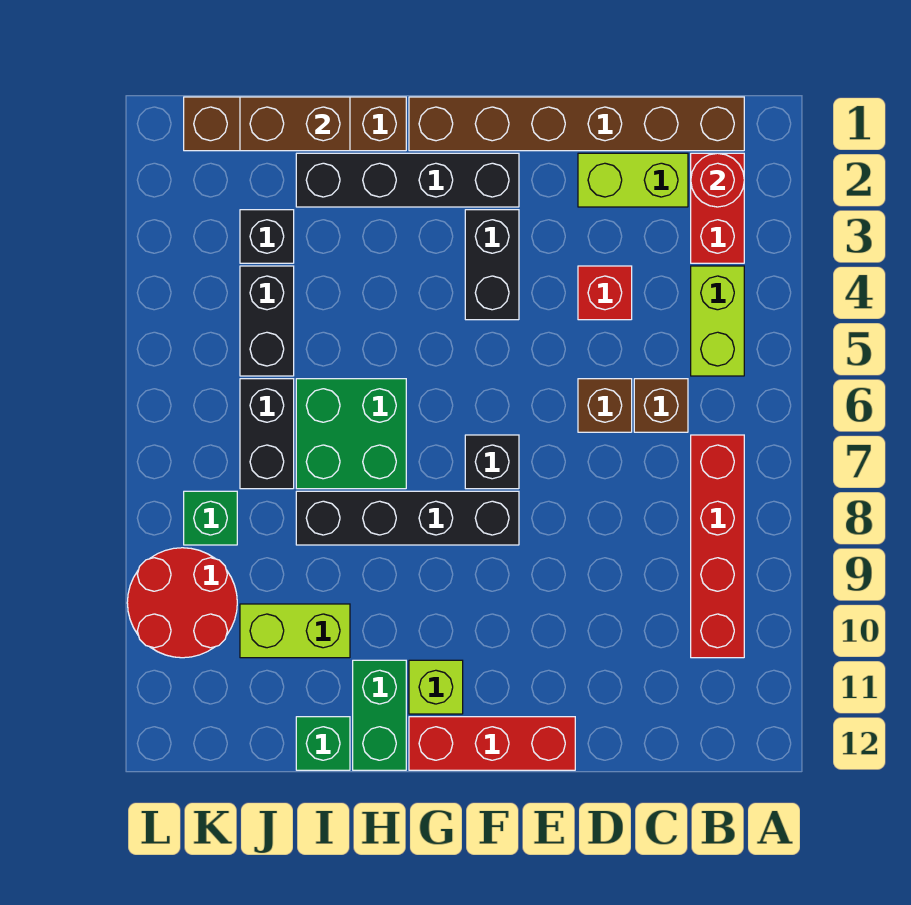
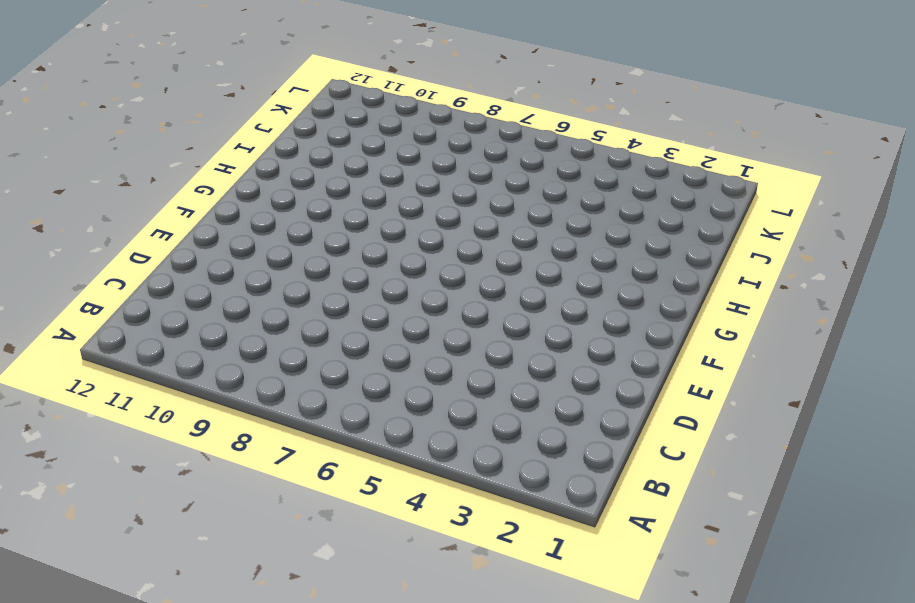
none -> brown brick B1:G1 level 1
none -> red brick B2:B3 level 1
none -> lime brick B4:B5 level 1

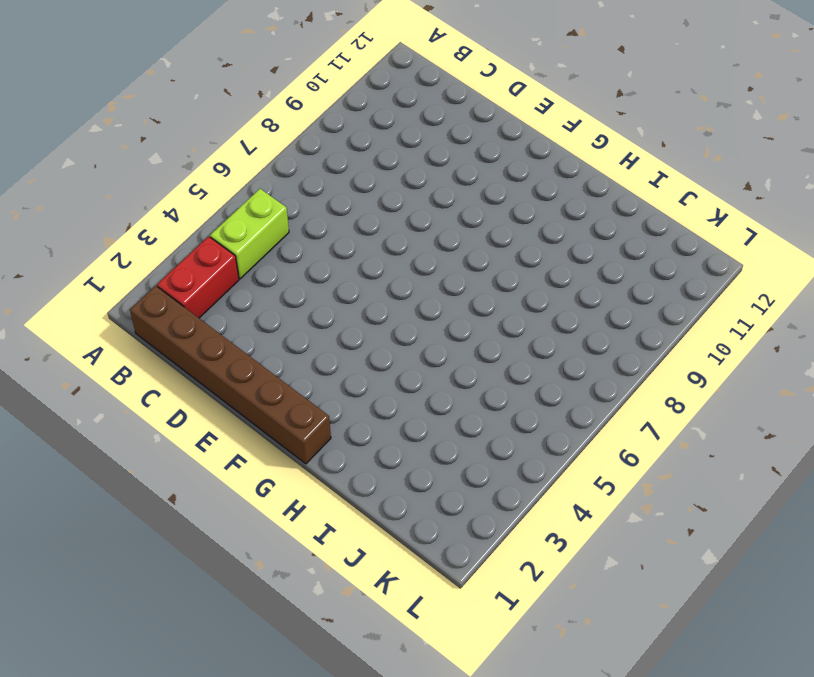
none -> red brick B7:B10 level 1
none -> lime brick C2:D2 level 1
none -> brown brick C6 level 1

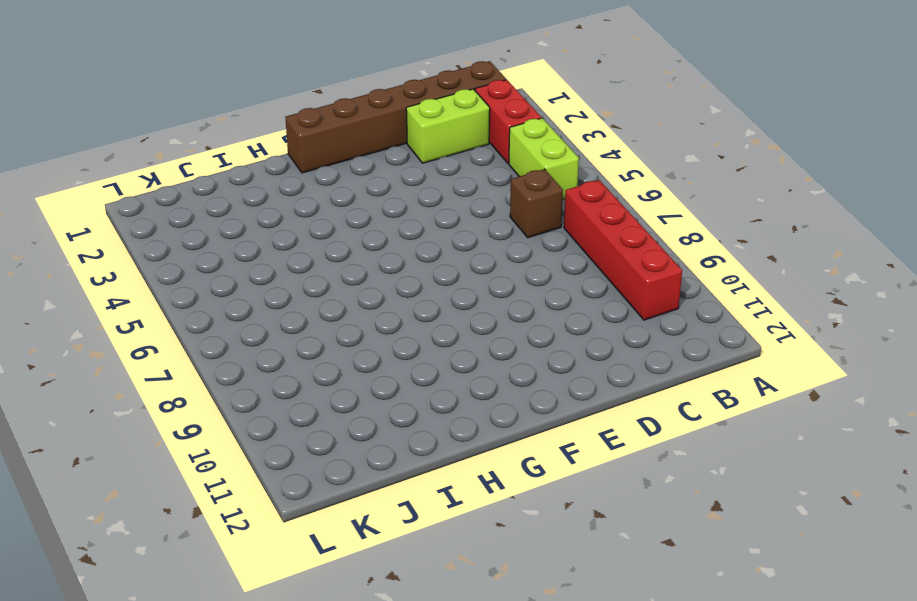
none -> red brick D4 level 1
none -> brown brick D6 level 1
none -> red brick E12:G12 level 1

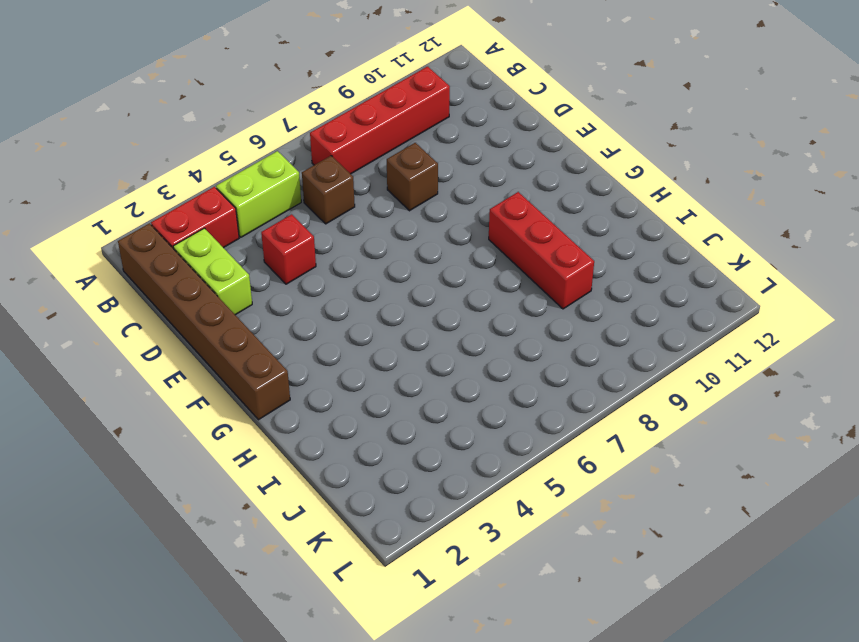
brown brick D8 level 1 -> brown brick D6 level 1
red brick G9:I9 level 1 -> red brick E12:G12 level 1
none -> black brick F2:I2 level 1
none -> black brick F3:F4 level 1
none -> black brick F7 level 1

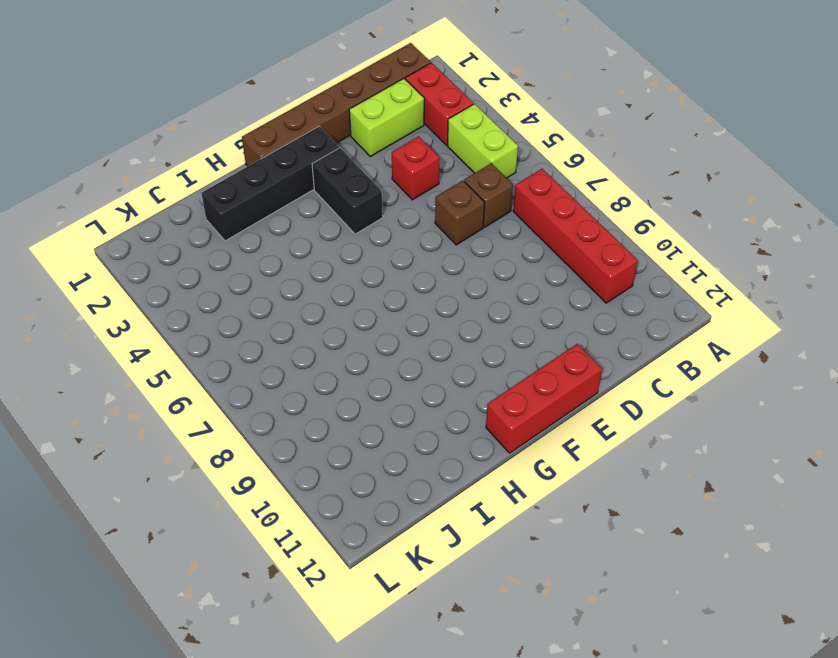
none -> black brick F7 level 1
none -> black brick F8:I8 level 1
none -> lime brick G11 level 1

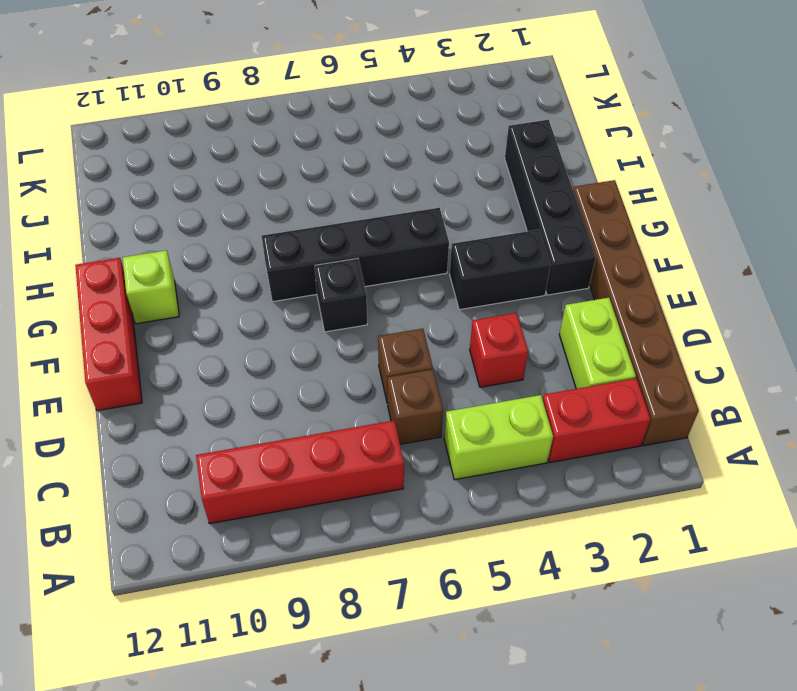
black brick G5:G8 level 1 -> black brick F8:I8 level 1
none -> brown brick H1:K1 level 1
none -> green brick H6:I7 level 1
none -> green brick H11:H12 level 1

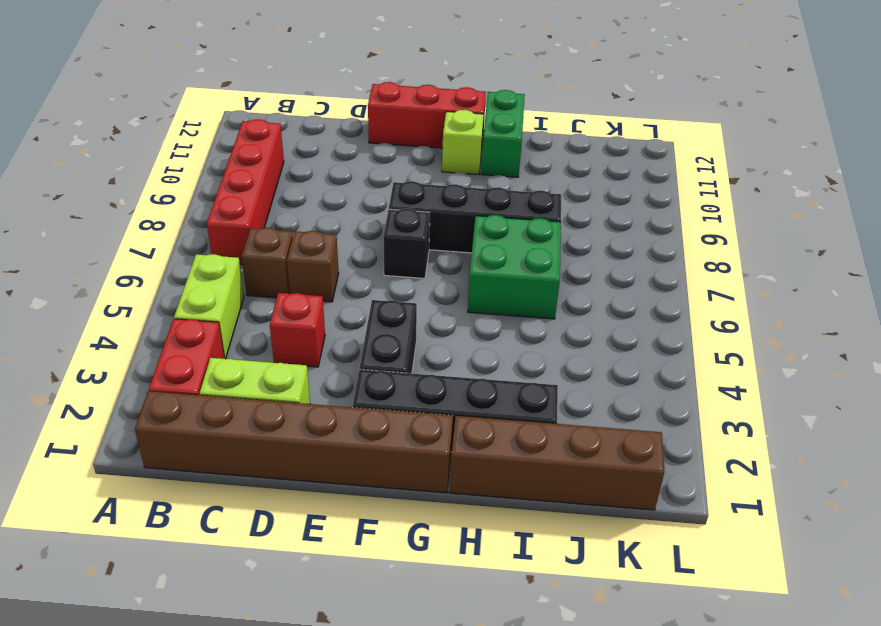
none -> lime brick I10:J10 level 1
none -> green brick I12 level 1
none -> black brick J3 level 1

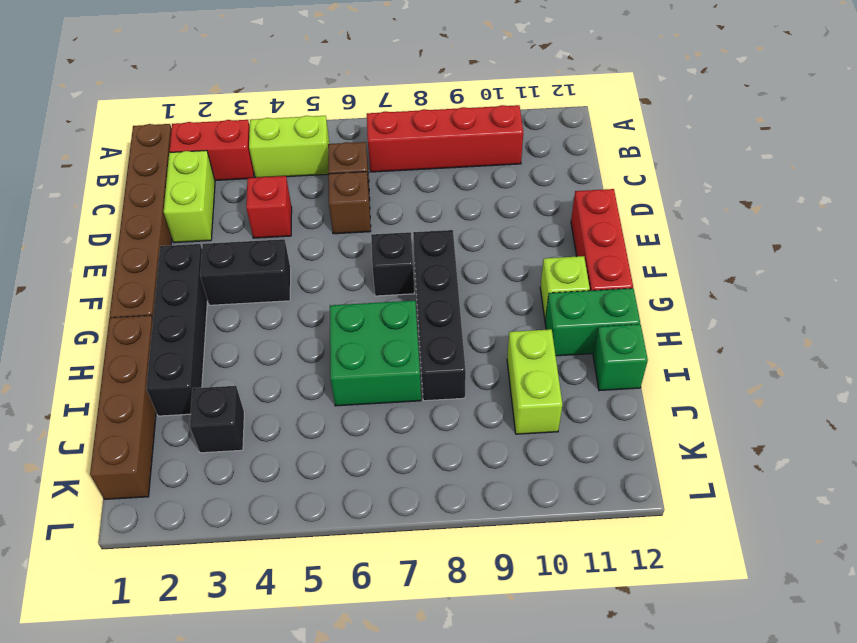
none -> black brick J4:J5 level 1
none -> black brick J6:J7 level 1
none -> green brick K8 level 1

